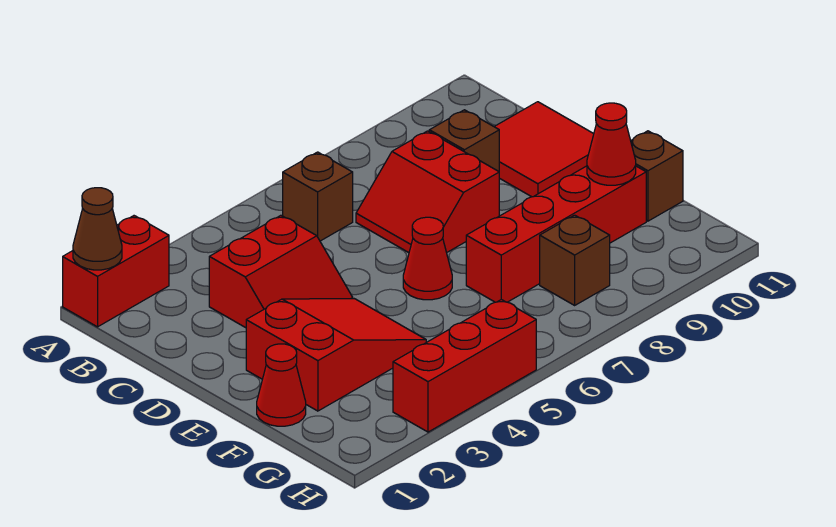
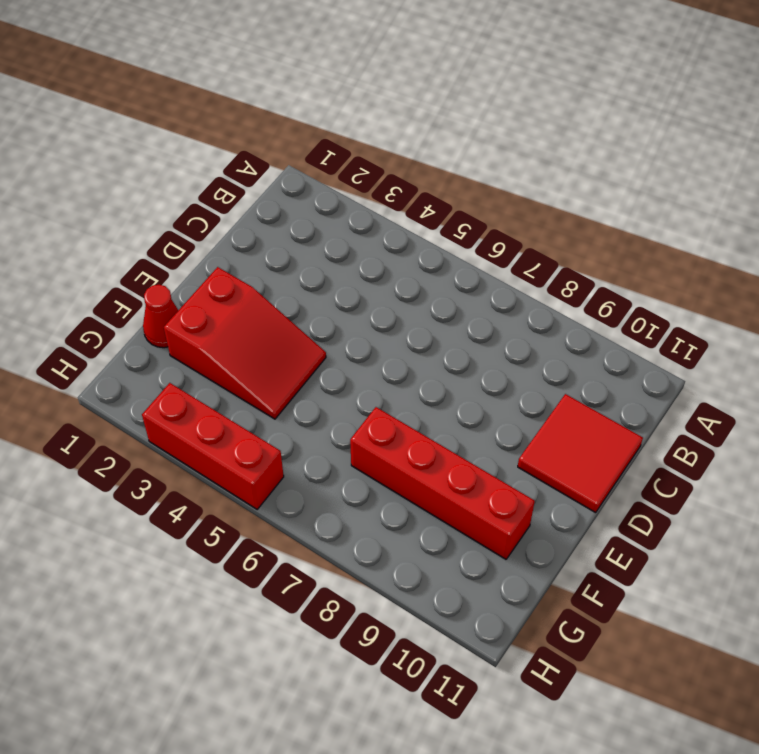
none -> red brick A1:A2 level 1
none -> brown brick B6 level 1
none -> red slope C3:D4 level 1 top C

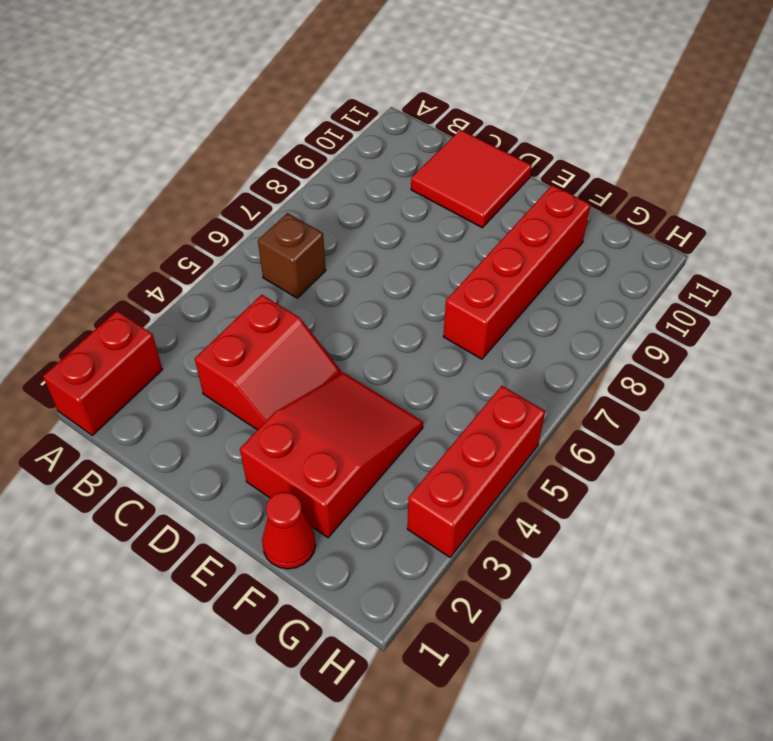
none -> red slope C7:D8 level 1 top 8
none -> brown brick C9 level 1
none -> red cone E6 level 1

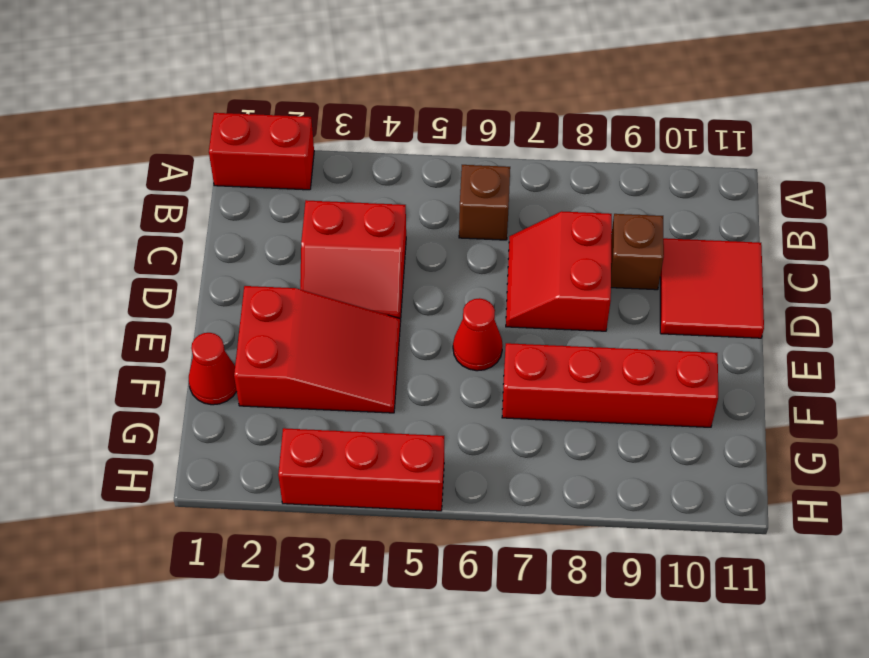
none -> brown brick F11 level 1
none -> brown brick G8 level 1
none -> brown cone A1 level 2

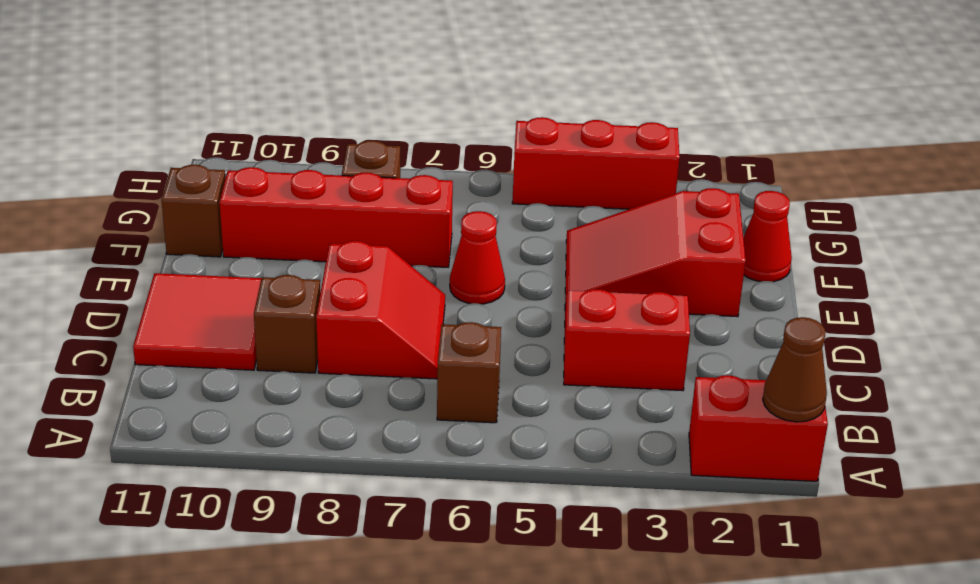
none -> red cone F10 level 2

